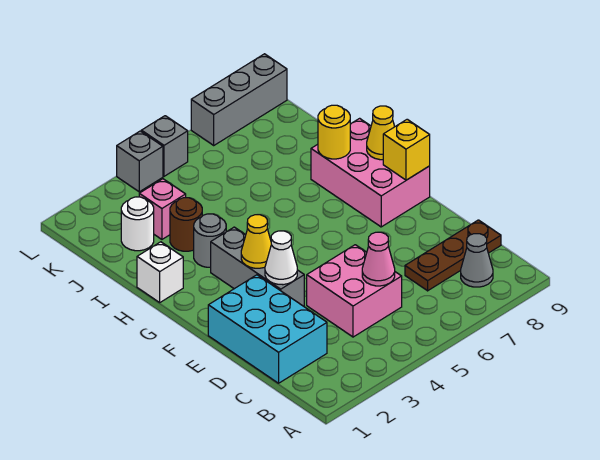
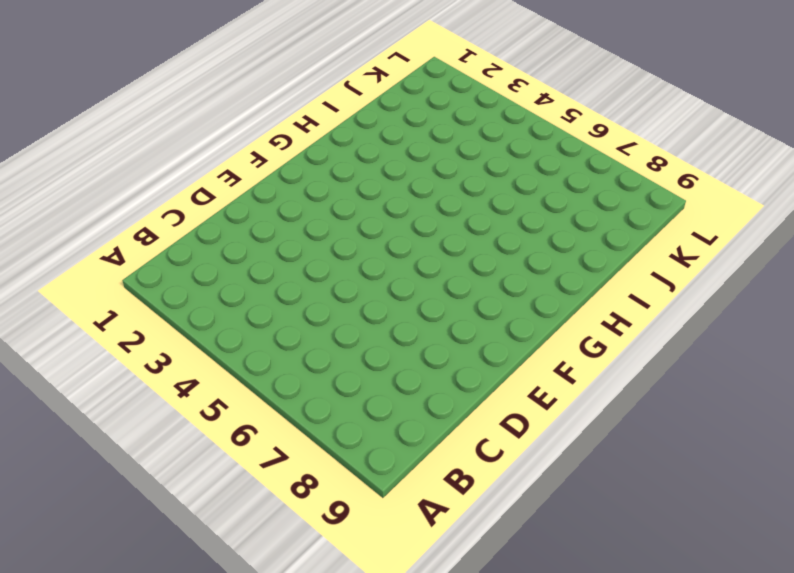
none -> grey cone B8 level 1
none -> cyan brick C1:E2 level 1
none -> pink brick C4:D5 level 1

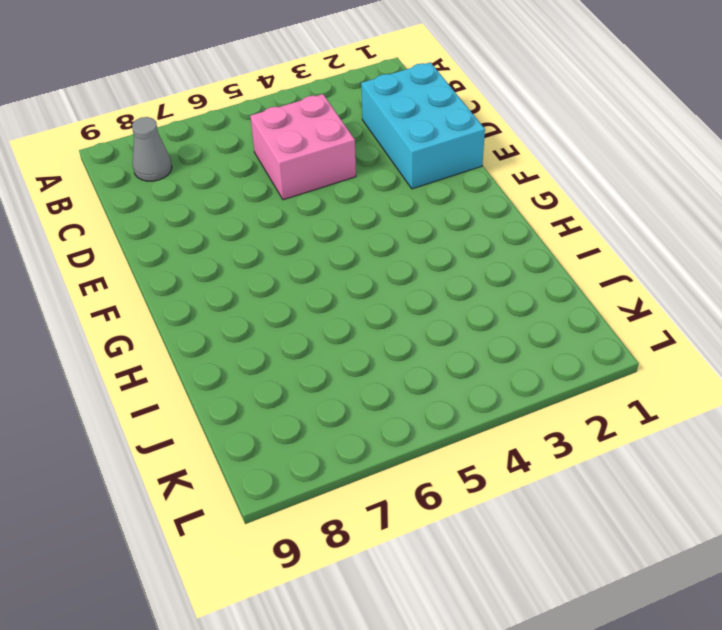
none -> brown plate C7:C9 level 1
none -> grey brick E3:G3 level 1
none -> pink brick F8:H9 level 1

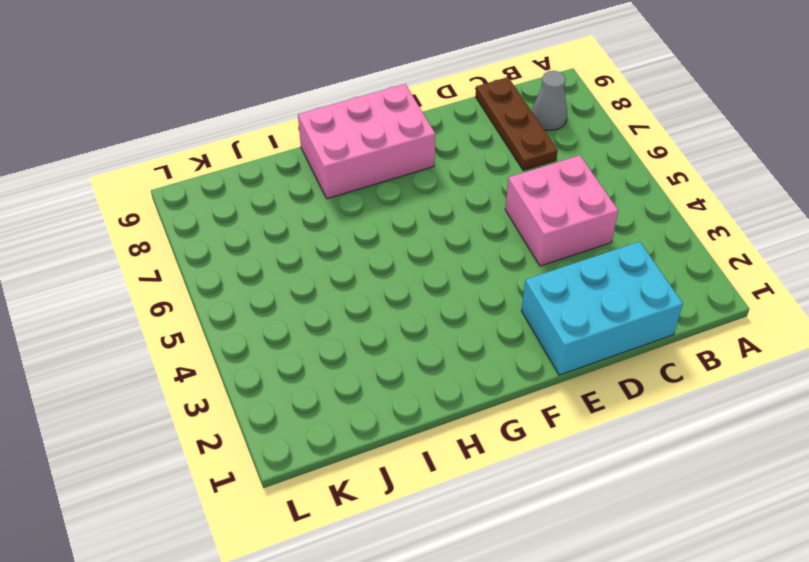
none -> grey brick E3:G3 level 1
none -> white brick H1 level 1
none -> grey round brick H3 level 1

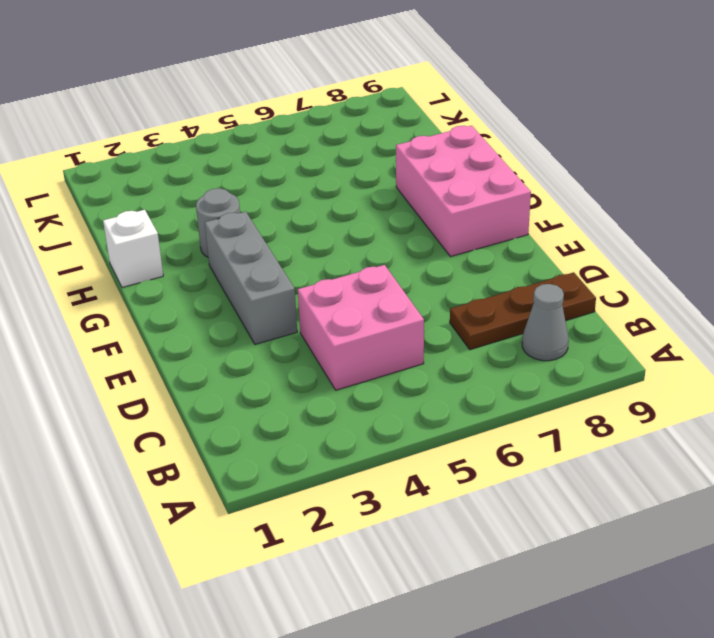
none -> cyan brick C1:E2 level 1
none -> brown round brick I3 level 1
none -> white round brick J2 level 1

